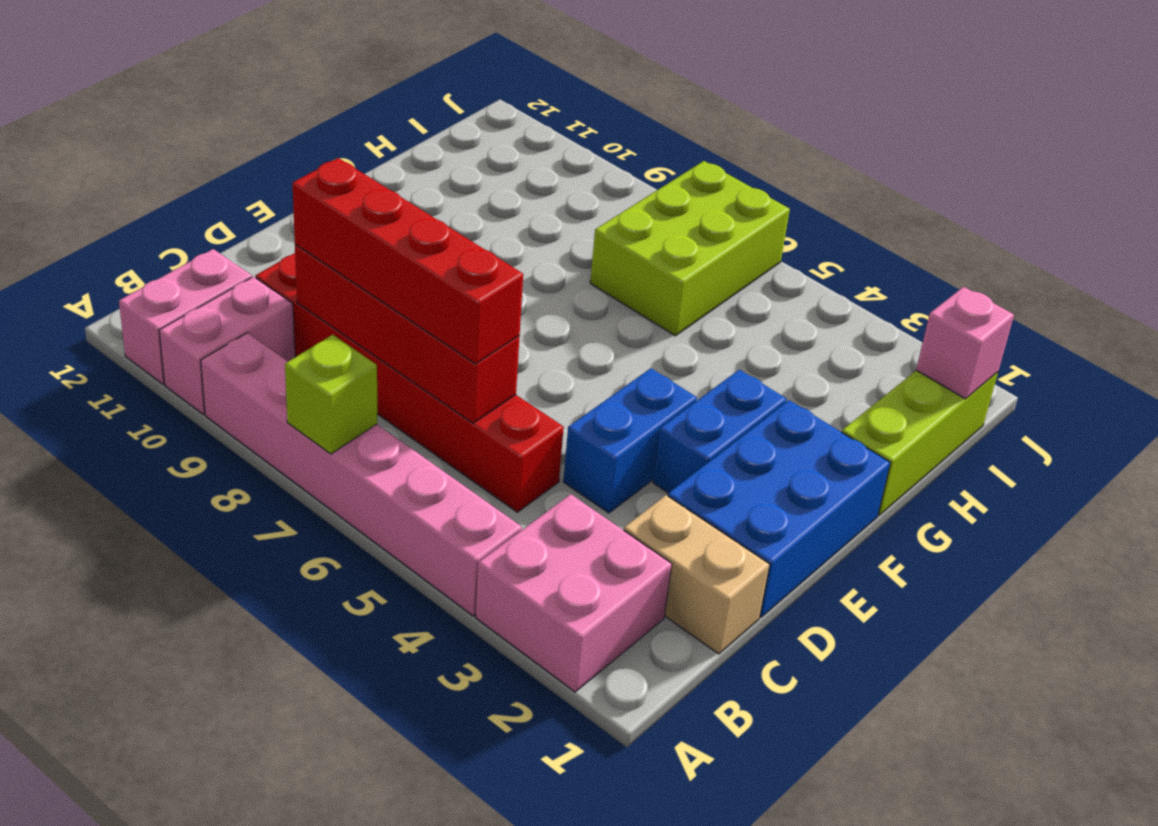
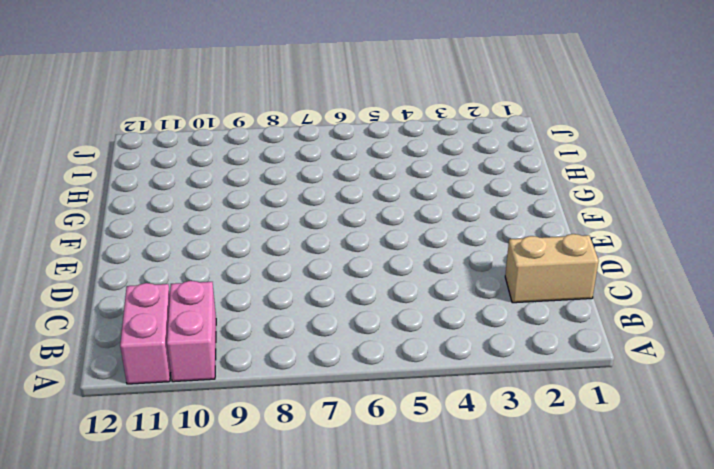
none -> pink brick A2:B3 level 1
none -> pink brick A4:A9 level 1
none -> red brick C5:C10 level 1

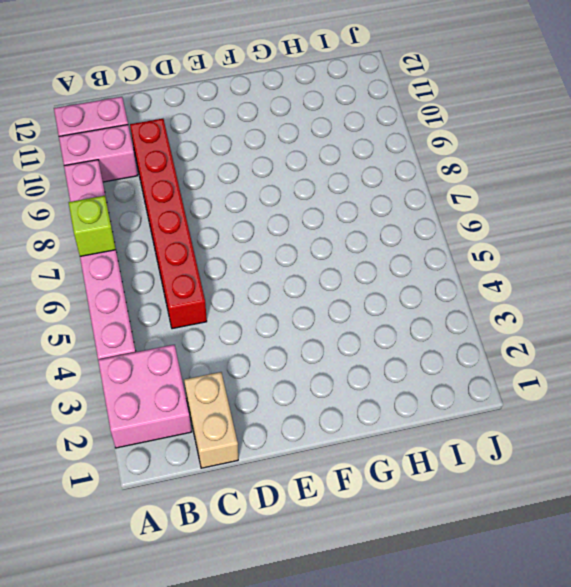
none -> blue brick D1:F2 level 1
none -> blue brick D4:E4 level 1
none -> blue brick E3:F3 level 1

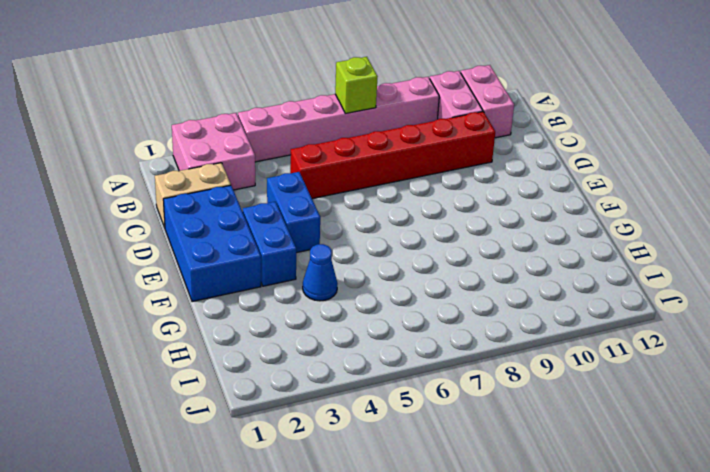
blue cone G4 level 1 -> none
none -> lime brick G1:I1 level 1
none -> lime brick H6:J7 level 1
none -> red brick C6:C9 level 2

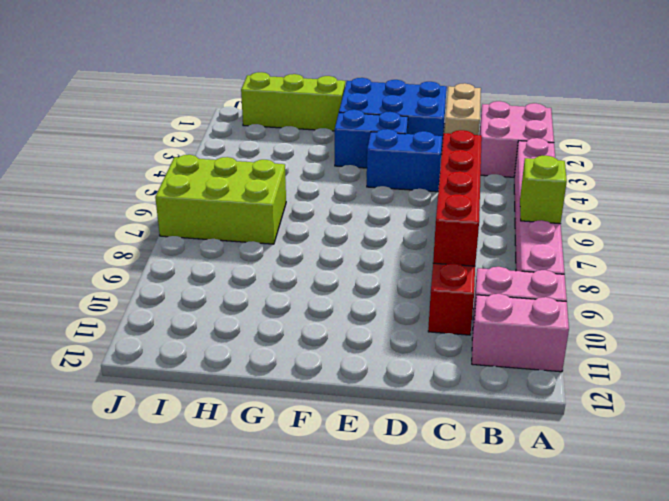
none -> pink brick I1 level 2
none -> red brick C6:C9 level 3

